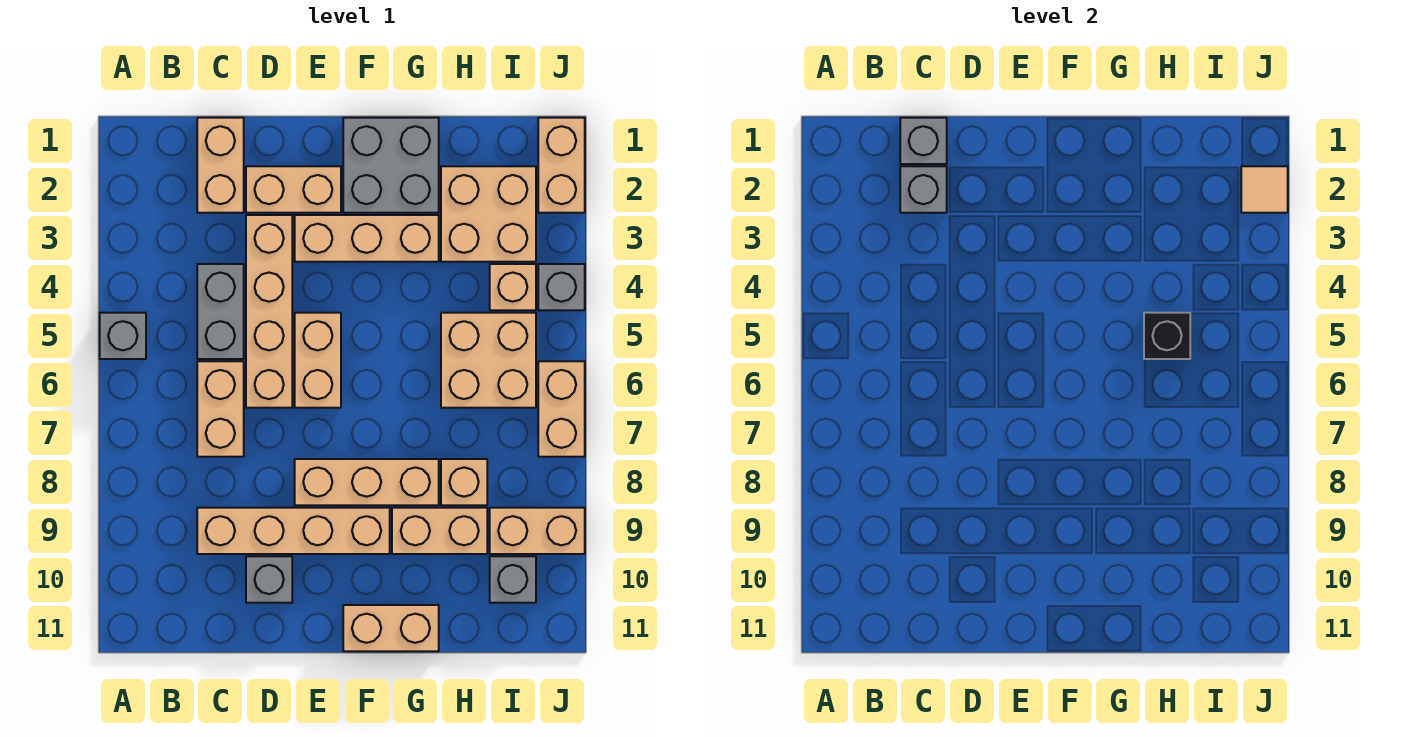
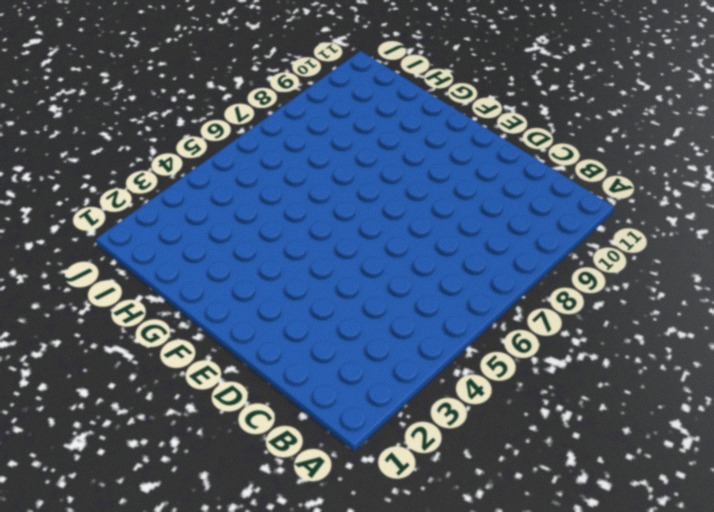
none -> grey brick A5 level 1
none -> tan brick C1:C2 level 1
none -> grey brick C4:C5 level 1

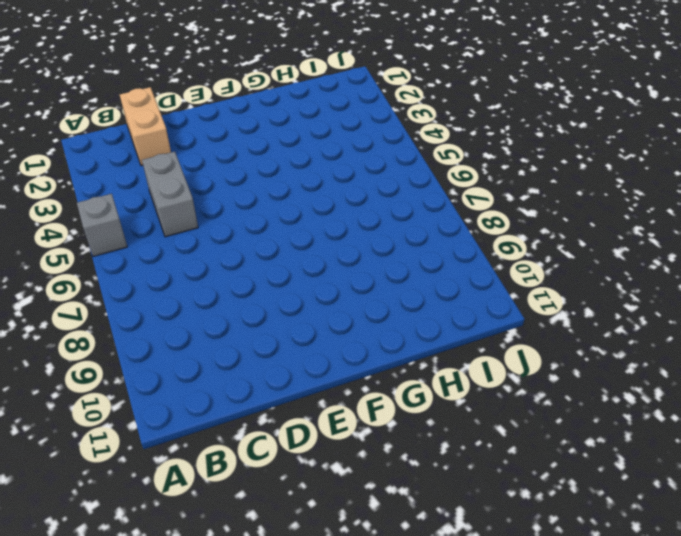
none -> tan brick C6:C7 level 1
none -> tan brick C9:F9 level 1
none -> tan brick D2:E2 level 1

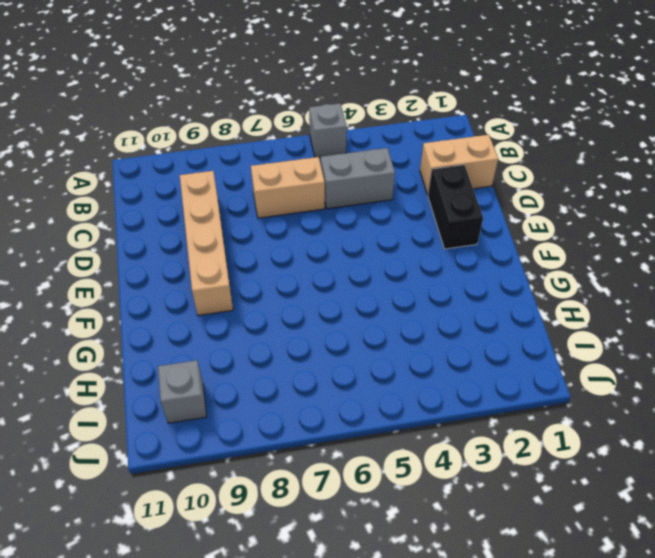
black brick D2:E2 level 1 -> tan brick D2:E2 level 1
none -> tan brick D3:D6 level 1
none -> grey brick D10 level 1
none -> tan brick E3:G3 level 1

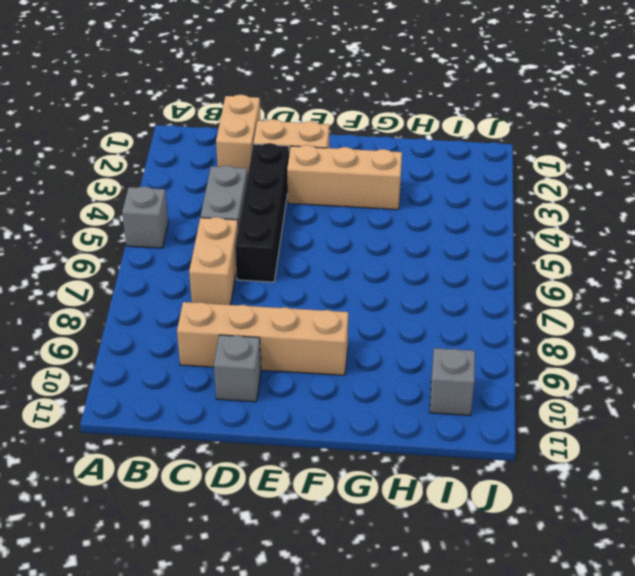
black brick D3:D6 level 1 -> tan brick D3:D6 level 1
none -> tan brick E5:E6 level 1
none -> tan brick E8:G8 level 1
none -> grey brick F1:G2 level 1

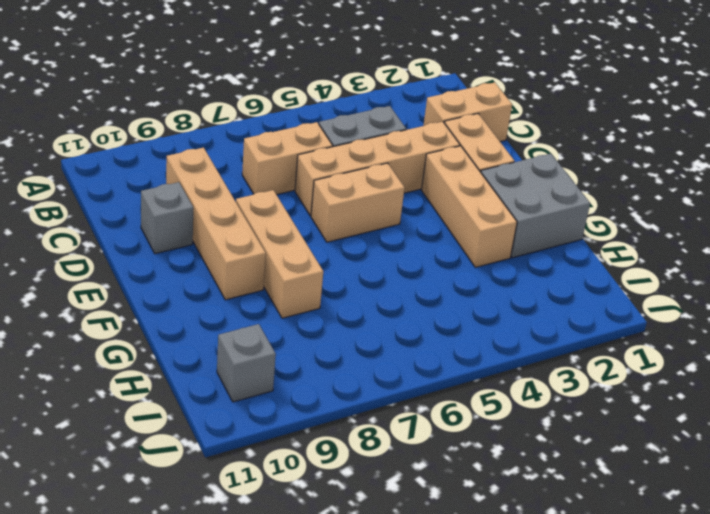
none -> grey brick A5 level 1
none -> tan brick F11:G11 level 1
none -> tan brick G9:H9 level 1

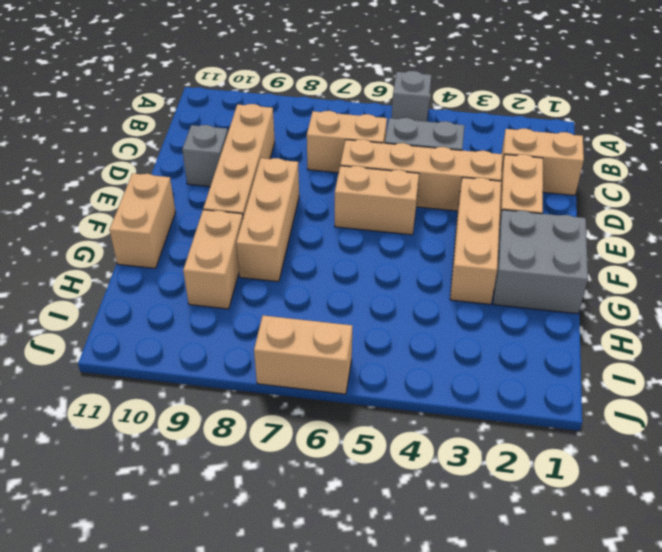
none -> tan brick H2:I3 level 1
none -> tan brick H5:I6 level 1
none -> tan brick H8 level 1

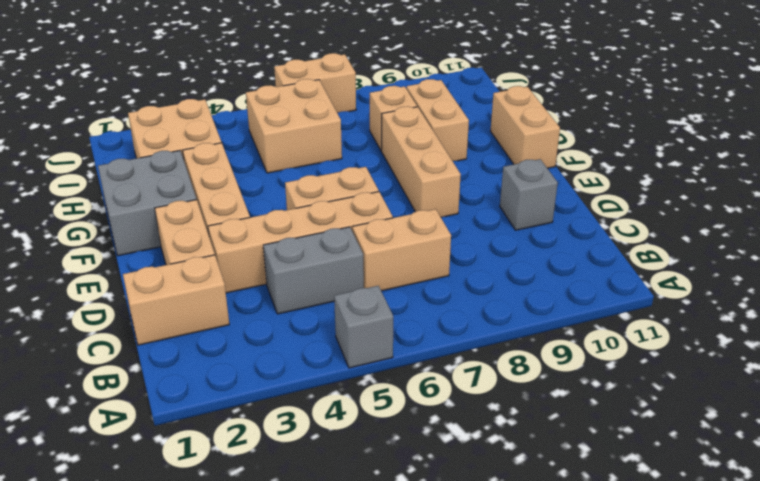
none -> tan brick C9:F9 level 1
none -> tan brick I4 level 1
none -> tan brick I9:J9 level 1

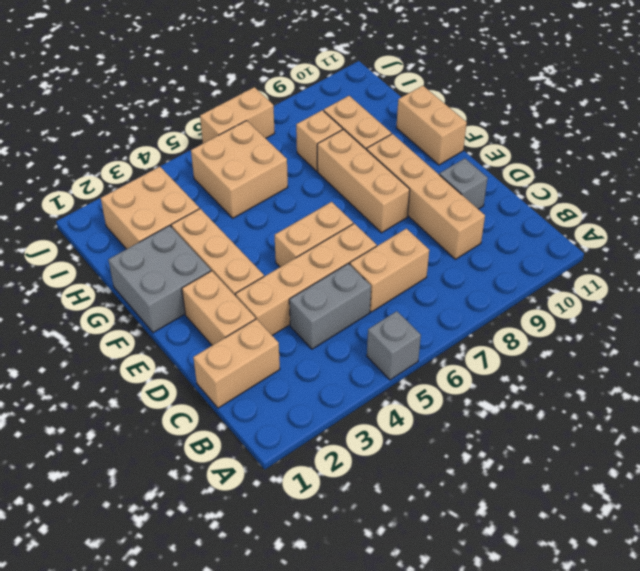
none -> tan brick I4 level 1
none -> tan brick I9:J9 level 1
none -> grey brick I10 level 1

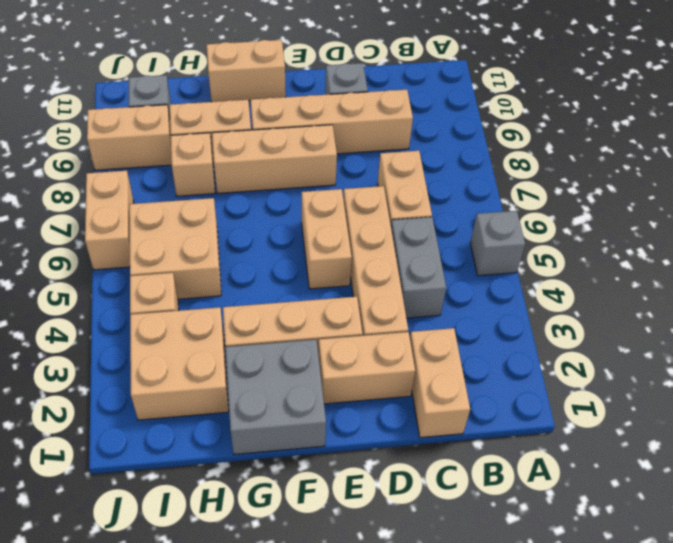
none -> tan brick J1:J2 level 1
none -> grey brick J4 level 1
none -> grey brick C1 level 2

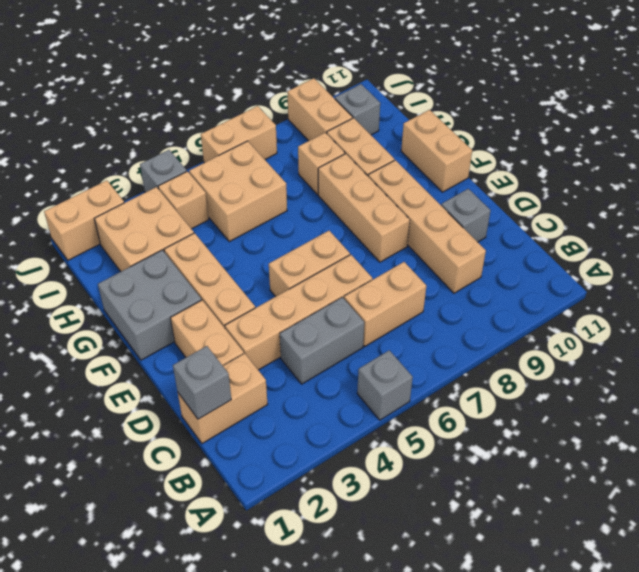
none -> grey brick C2 level 2
none -> black brick H5 level 2
none -> tan tile J2 level 2

